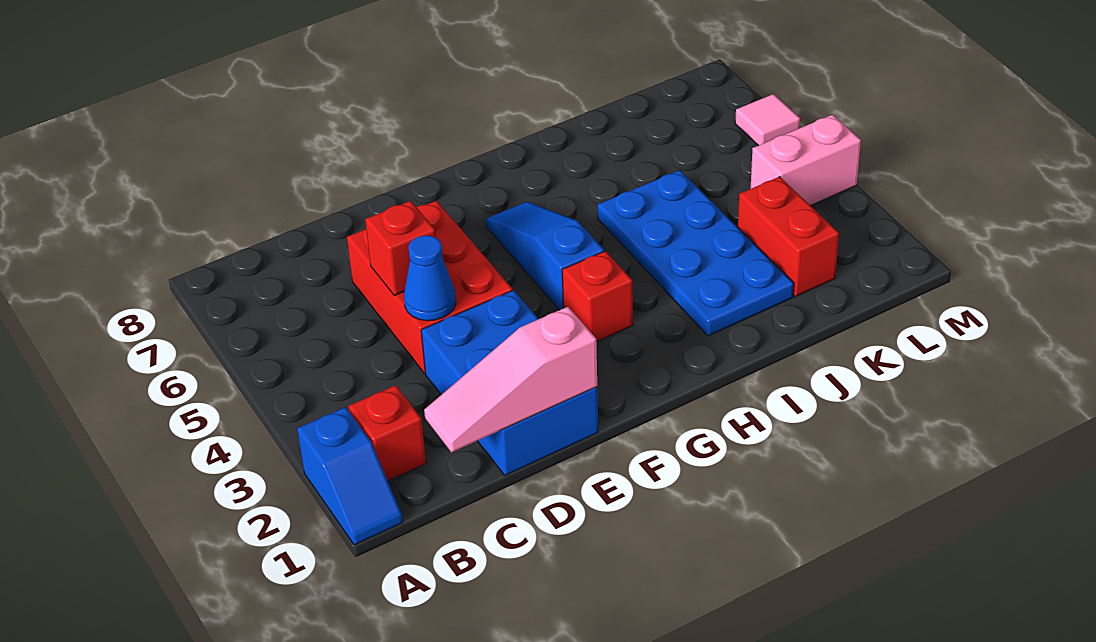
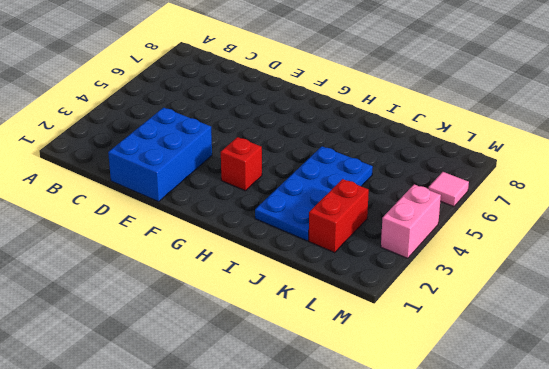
pink brick M3:M4 level 1 -> pink brick L4:M4 level 1
none -> blue slope A1:A2 level 1 top 2
none -> red brick B2 level 1
none -> red brick D4:E6 level 1

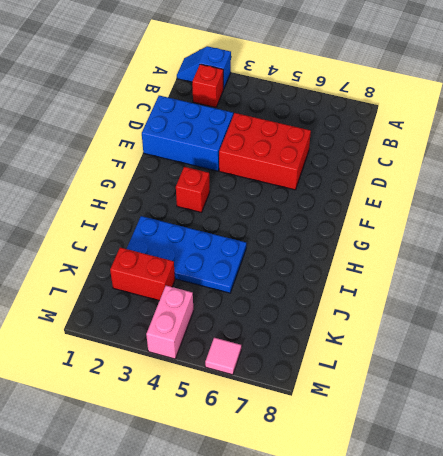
none -> blue slope G4:G6 level 1 top 4
none -> pink slope C1:E1 level 2 top E
none -> blue cone D4 level 2

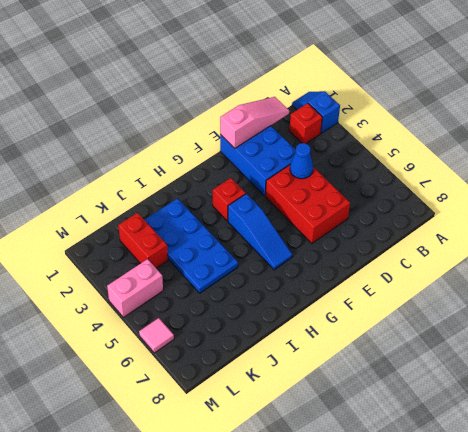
none -> red brick D5 level 2

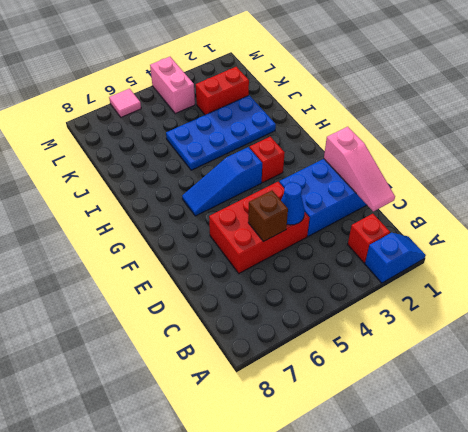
brown brick D5 level 2 -> red brick D5 level 2

